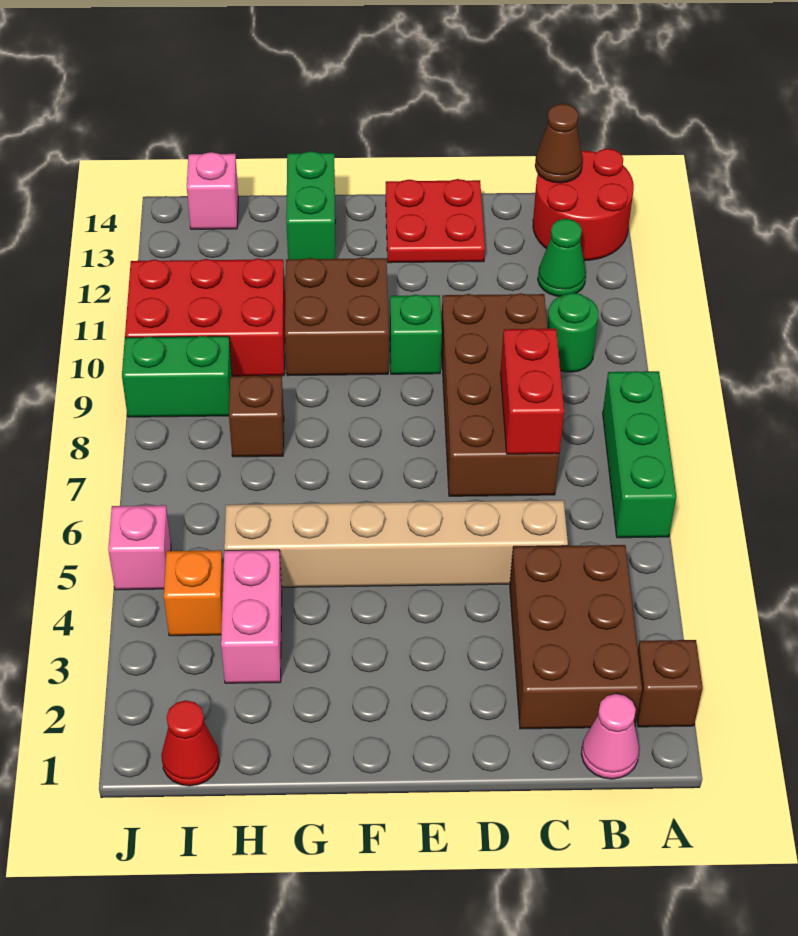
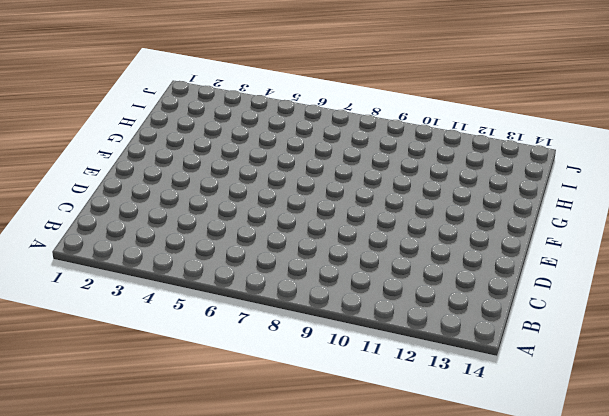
none -> brown brick A2 level 1
none -> green brick A6:A8 level 1
none -> red round brick A13:B14 level 1

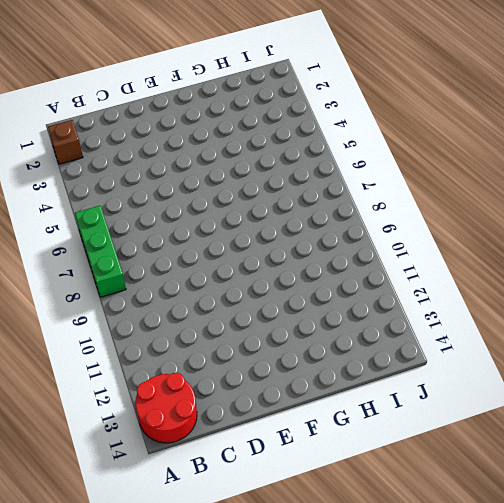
none -> pink cone B1 level 1
none -> brown brick B2:C4 level 1
none -> green round brick B10 level 1

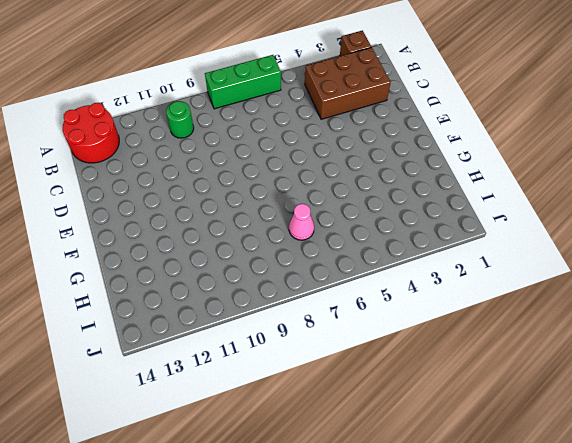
pink cone H7 level 1 -> pink cone B1 level 1
none -> green cone B12 level 1
none -> tan brick C5:H5 level 1
none -> brown brick C7:D10 level 1

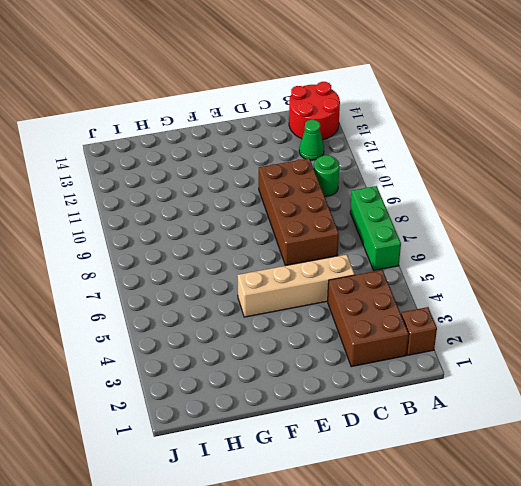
tan brick C5:F5 level 1 -> tan brick C5:H5 level 1
none -> pink cone B1 level 1
none -> red plate D13:E14 level 1
none -> green brick E10 level 1

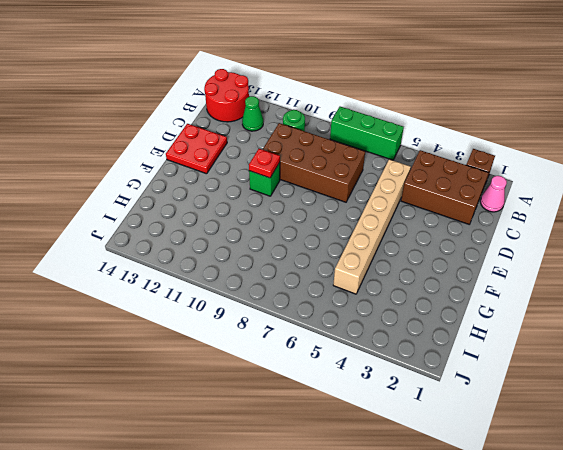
red plate E10 level 2 -> none
none -> brown brick F10:G11 level 1
none -> green brick G13:G14 level 1
none -> pink brick H3:H4 level 1

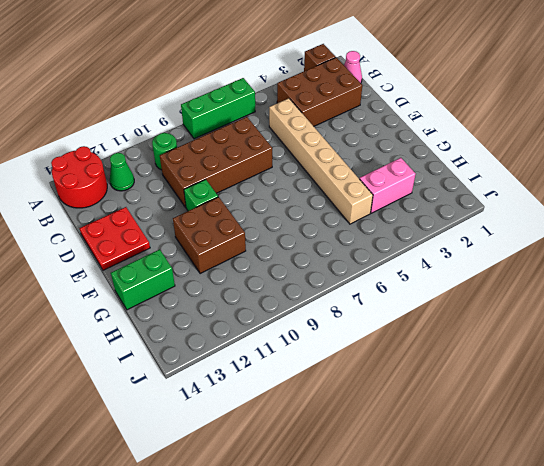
none -> brown brick H8 level 1
none -> red brick H10:J11 level 1
none -> red cone I1 level 1

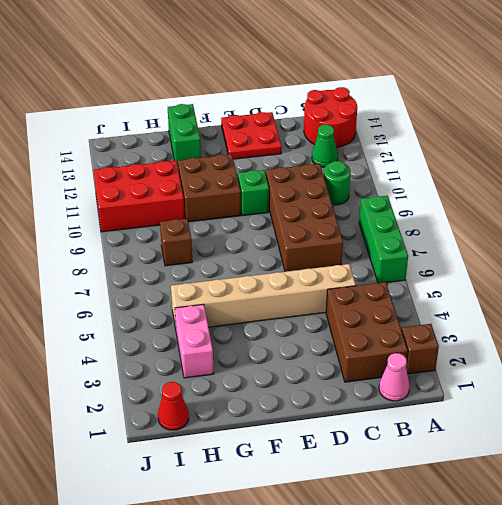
none -> orange brick I4 level 1
none -> green brick I9:J9 level 1
none -> pink brick I14 level 1

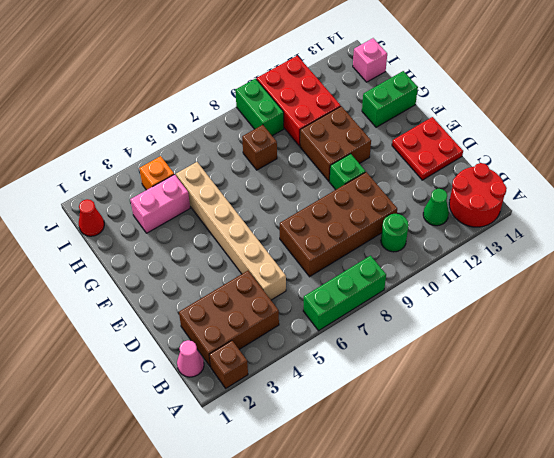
none -> pink brick J5 level 1
none -> brown cone B14 level 2
none -> red brick C7:C8 level 2

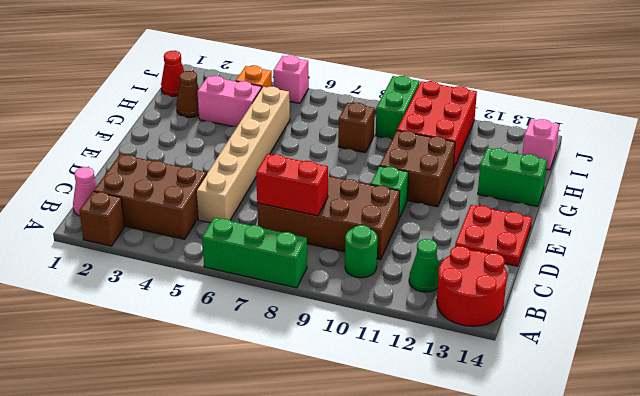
brown cone H2 level 1 -> brown cone B14 level 2

